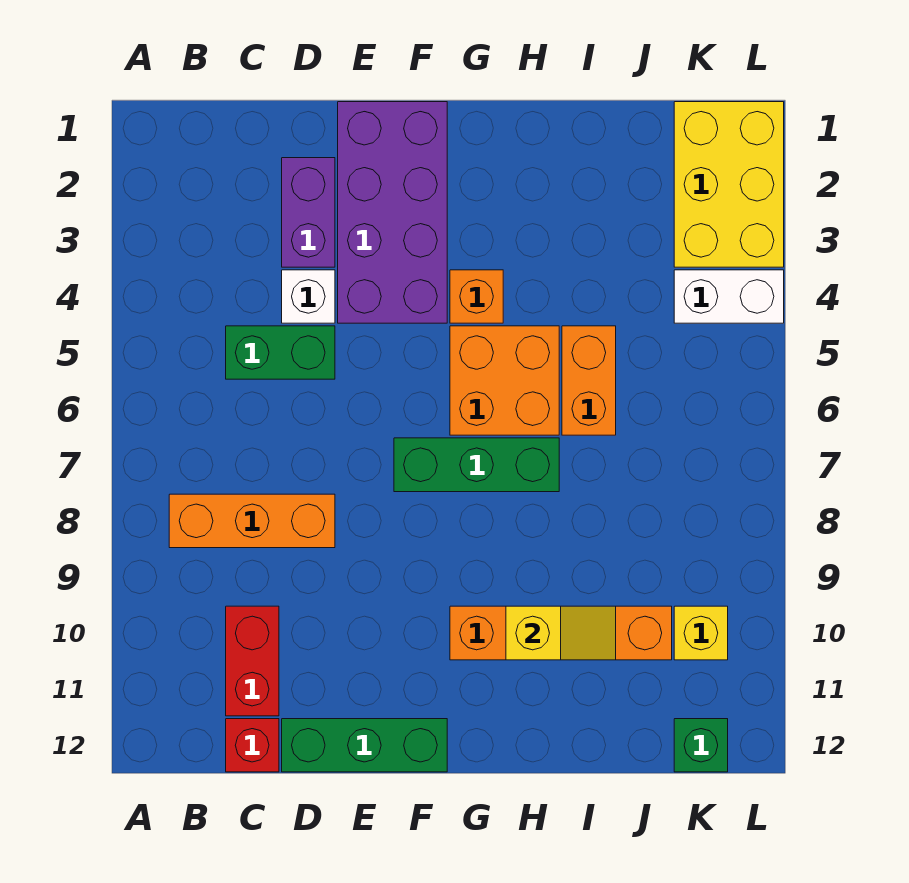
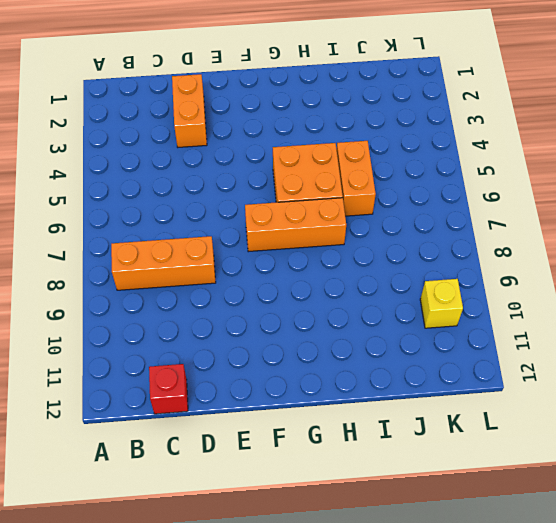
orange brick D2:D3 level 1 -> purple brick D2:D3 level 1
orange brick F7:H7 level 1 -> green brick F7:H7 level 1
none -> green brick C5:D5 level 1
none -> red brick C10:C11 level 1
none -> white brick D4 level 1

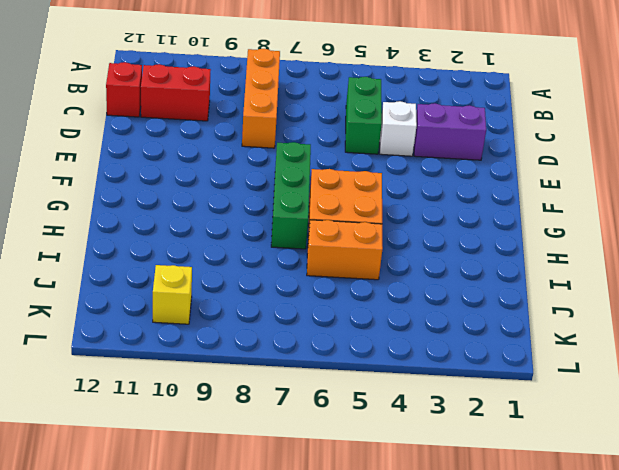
none -> green brick D12:F12 level 1
none -> purple brick E1:F4 level 1
none -> orange brick G4 level 1

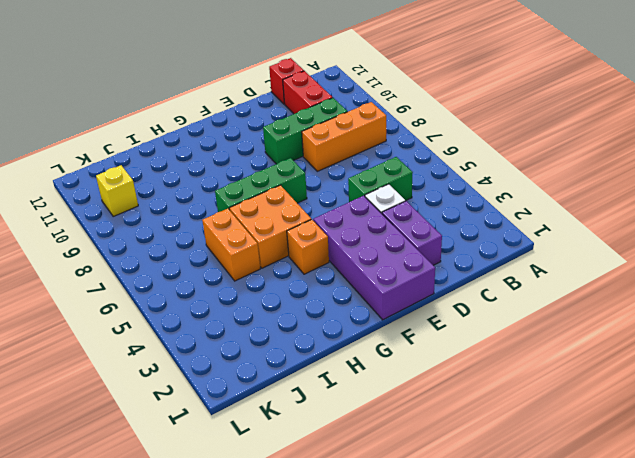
green brick C9:E9 level 1 -> green brick D12:F12 level 1
none -> orange brick G10:J10 level 1
none -> yellow brick K1:L3 level 1
none -> white brick K4:L4 level 1

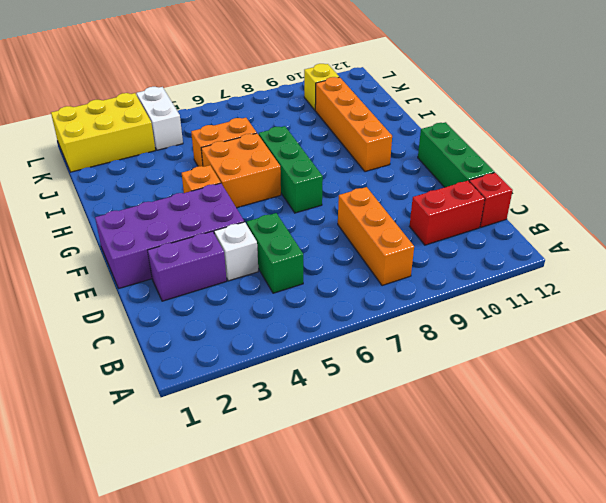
none -> green brick K12 level 1
none -> yellow slope H10:I10 level 2 top H

